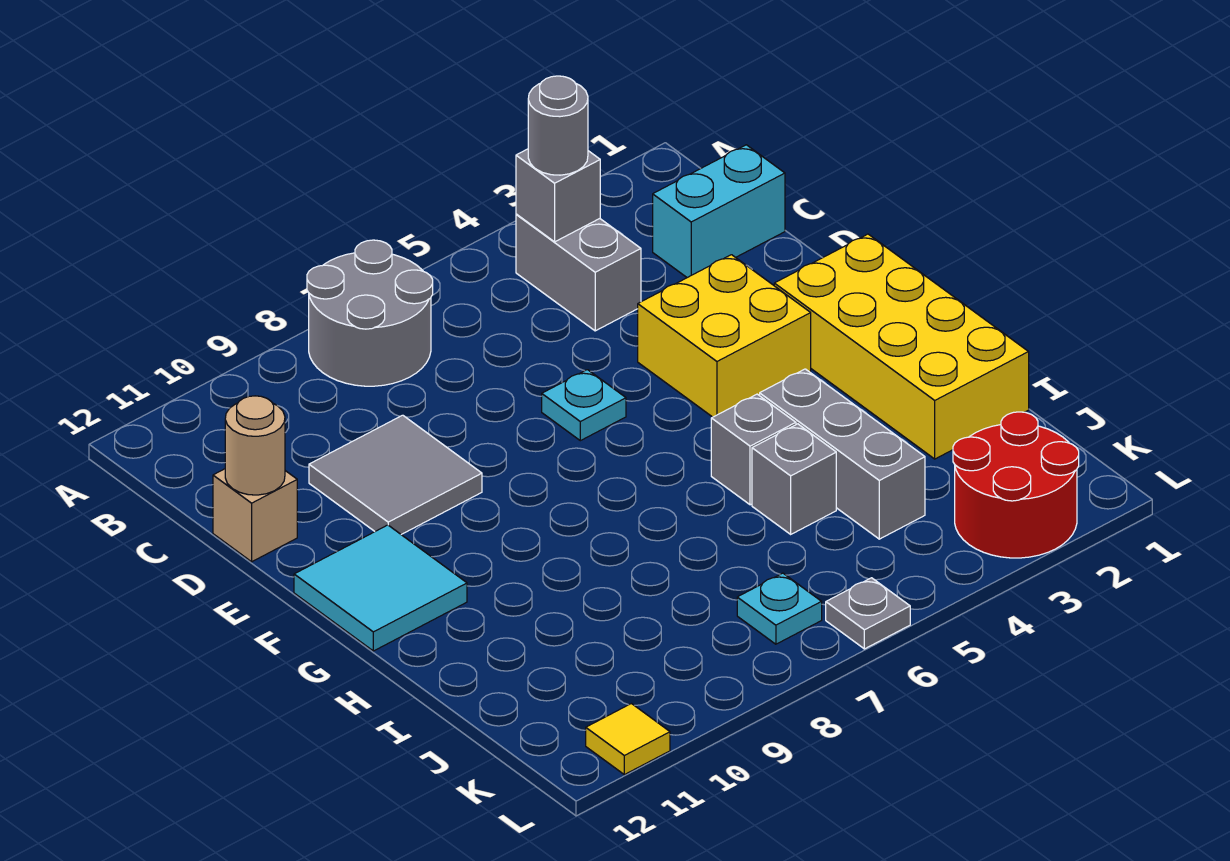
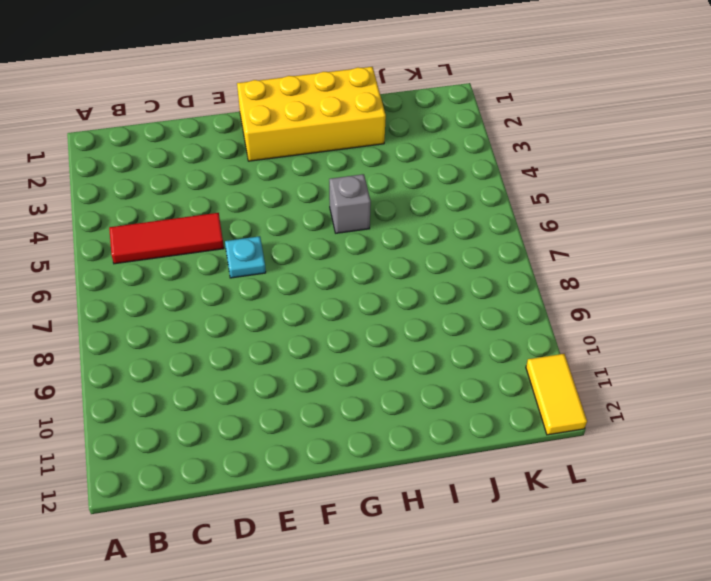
red tile B5:D5 level 1 -> none
yellow tile L11:L12 level 1 -> yellow tile L11 level 1
none -> grey round brick A7:B8 level 1
none -> grey brick B4:C4 level 1
none -> cyan brick C1:C2 level 1

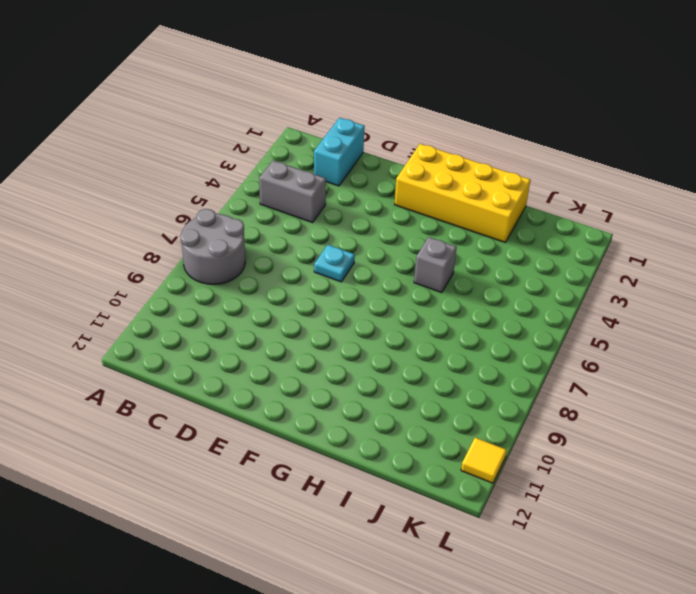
none -> grey tile D9:E10 level 1
none -> tan brick D12 level 1
none -> yellow brick E3:F4 level 1

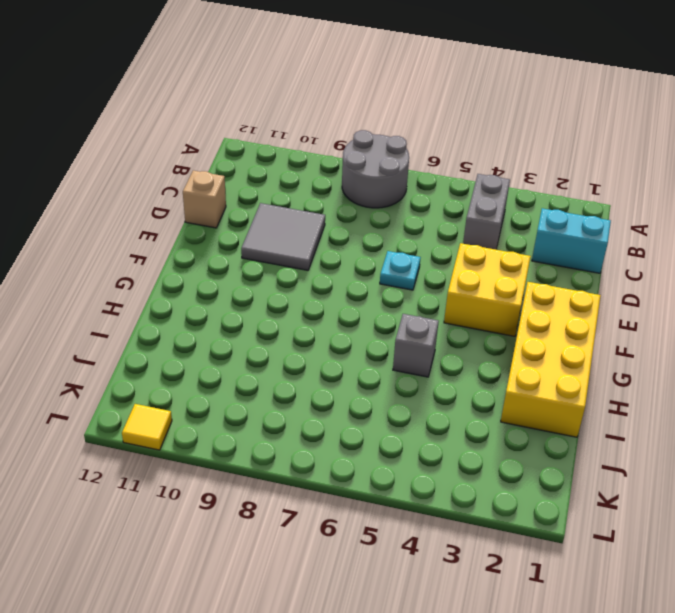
none -> cyan tile F11:G12 level 1
none -> grey brick H4:J4 level 1
none -> grey brick I5 level 1

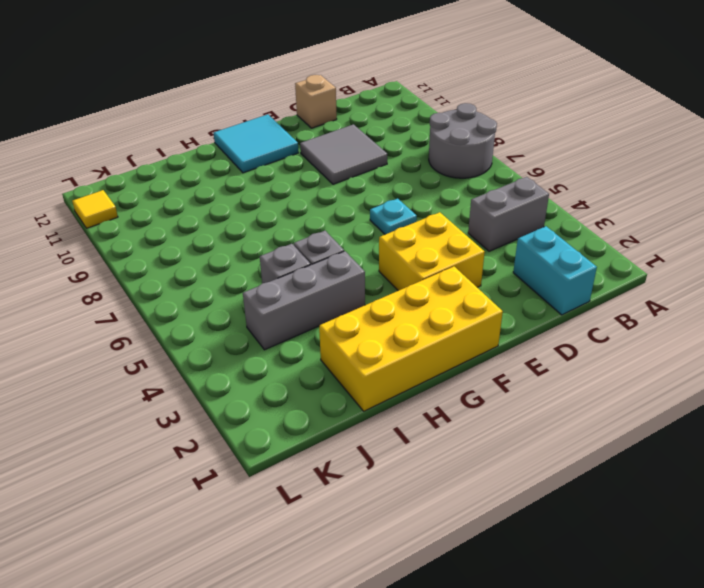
none -> red round brick K2:L3 level 1
none -> cyan plate K7 level 1
none -> grey plate L6 level 1

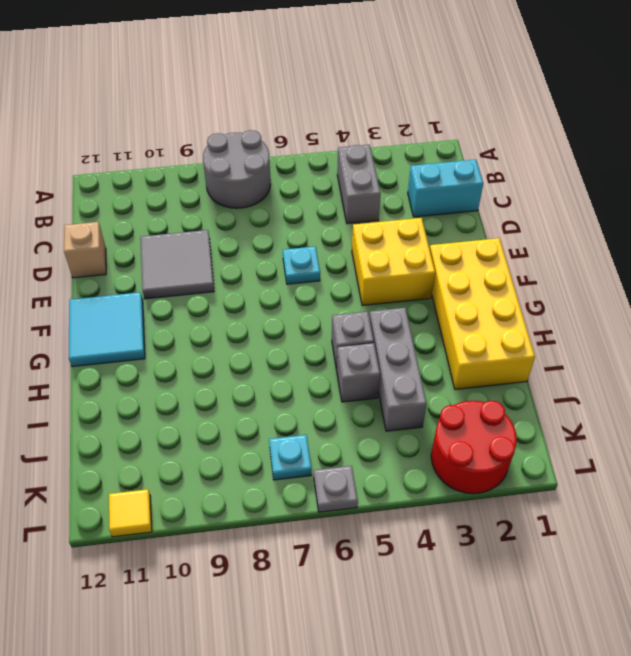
none -> grey brick B4 level 2
none -> tan round brick D12 level 2
none -> grey round brick B4 level 3

